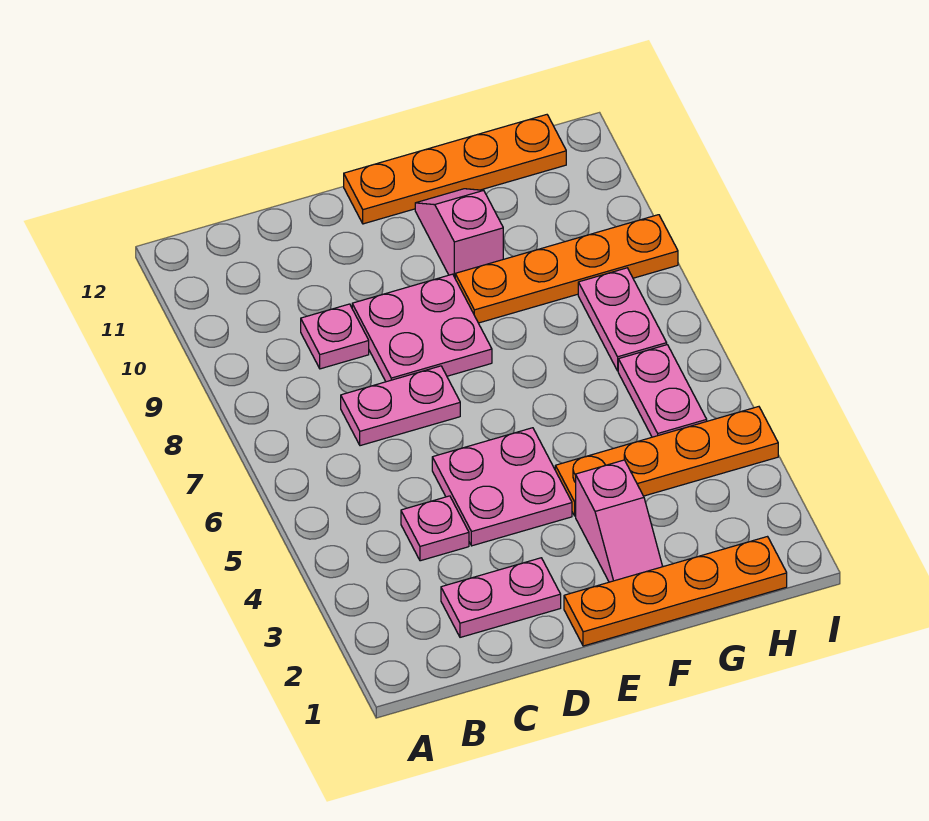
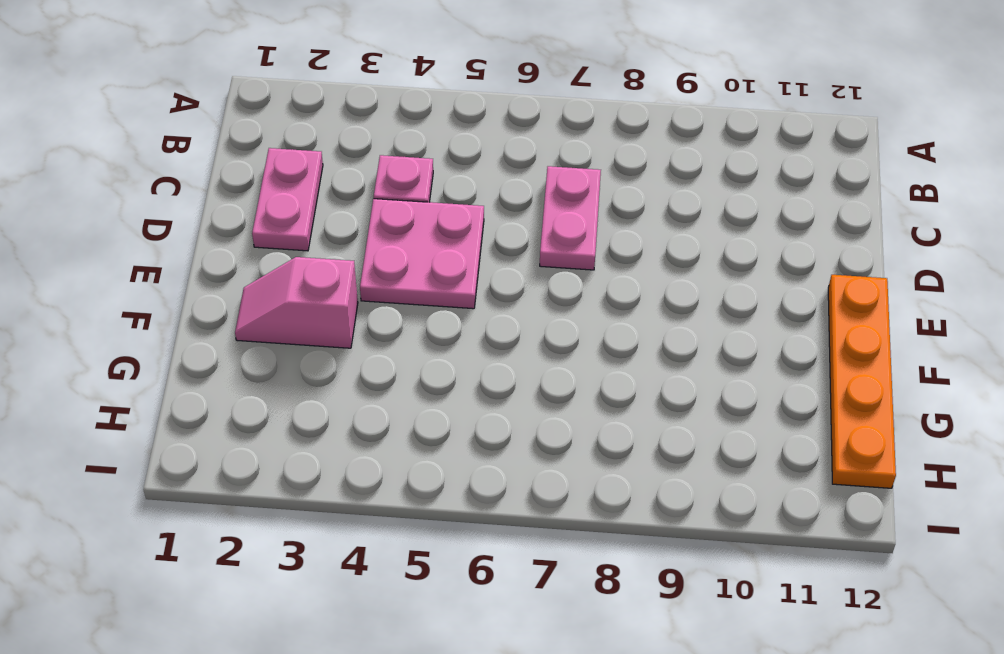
none -> pink plate C9 level 1
none -> pink plate D8:E9 level 1
none -> orange plate E1:H1 level 1

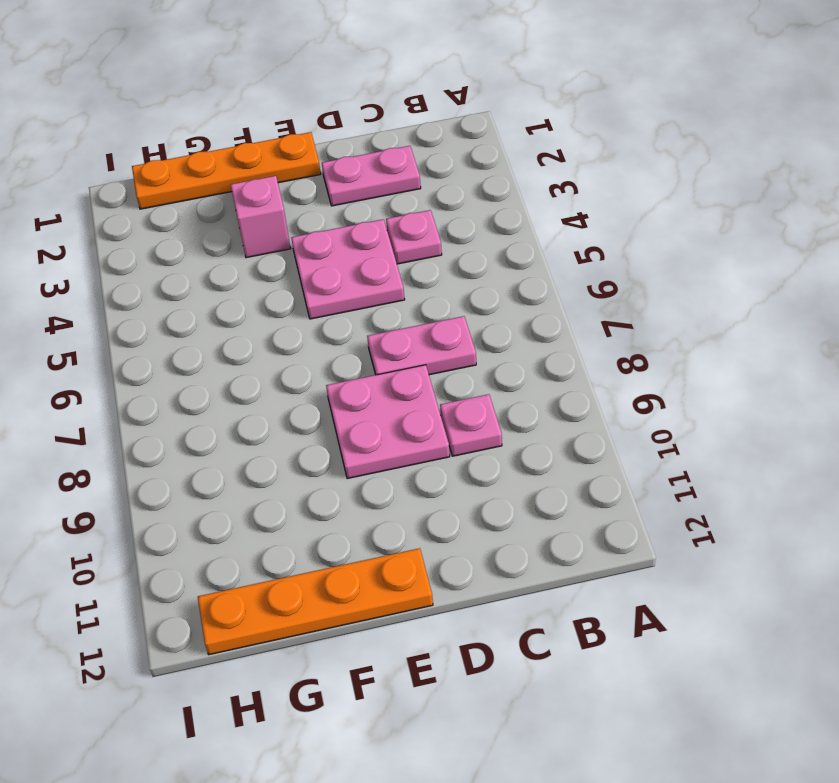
none -> orange plate F4:I4 level 1
none -> orange plate F9:I9 level 1
none -> pink slope F10:F11 level 1 top 10

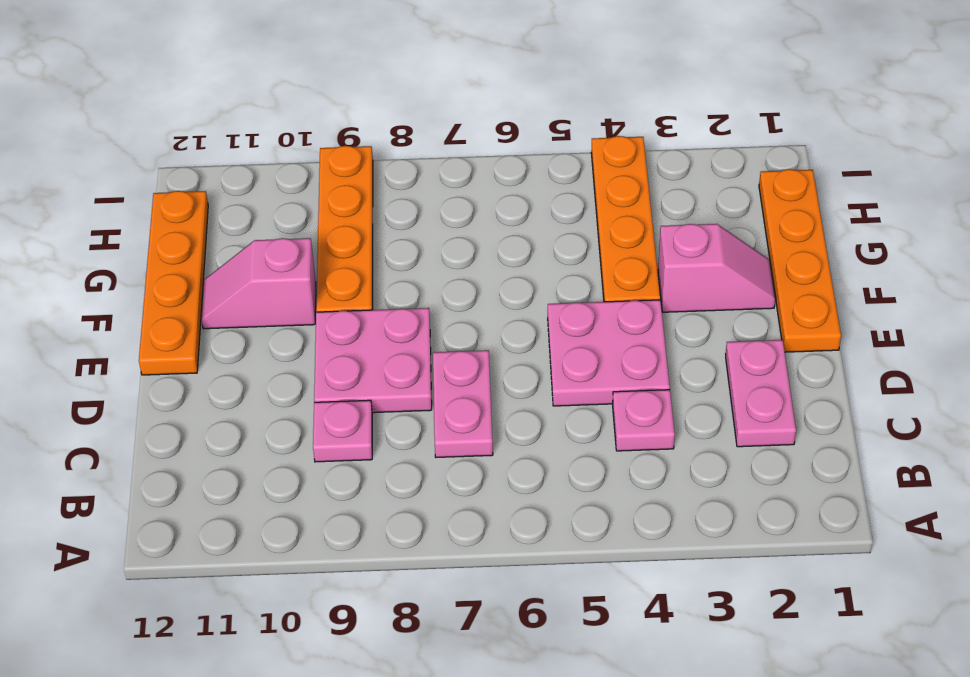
none -> pink plate H5:H6 level 1
none -> pink plate H7:H8 level 1

